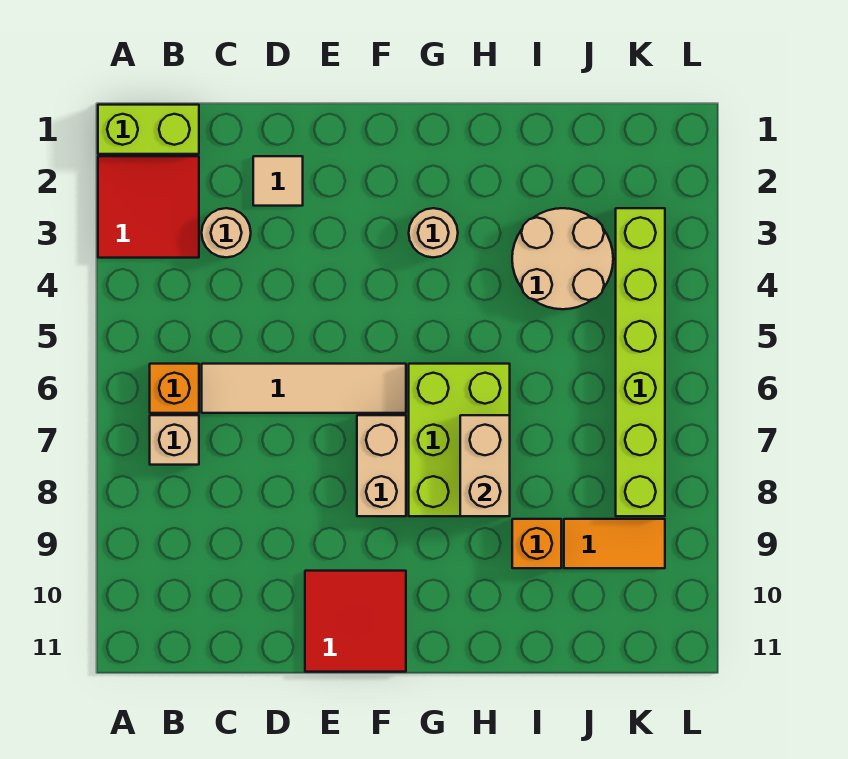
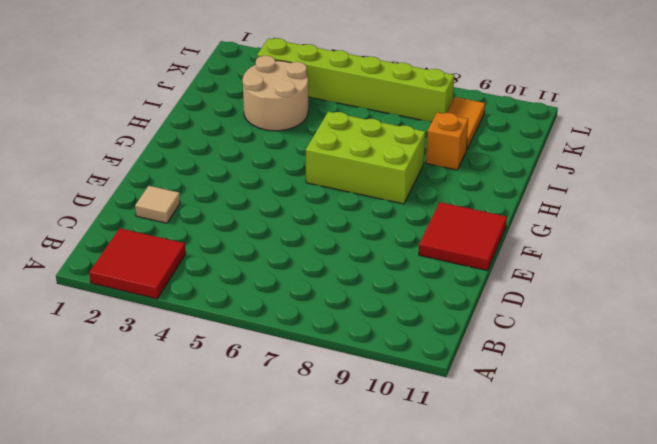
none -> lime brick A1:B1 level 1
none -> orange brick B6 level 1
none -> tan brick B7 level 1

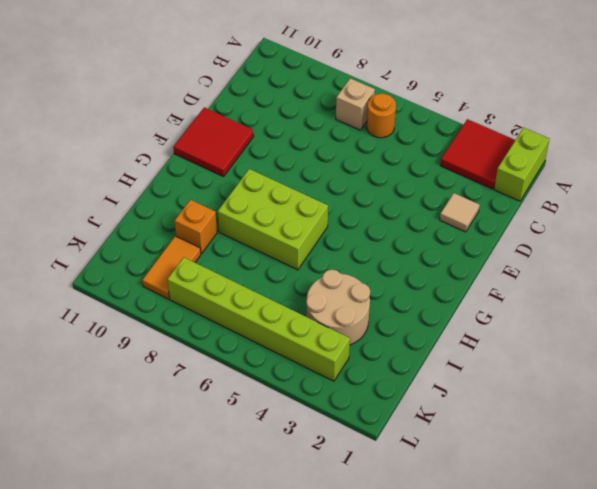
orange round brick B6 level 1 -> orange brick B6 level 1
none -> tan round brick C3 level 1
none -> tan tile C6:F6 level 1
none -> tan brick F7:F8 level 1

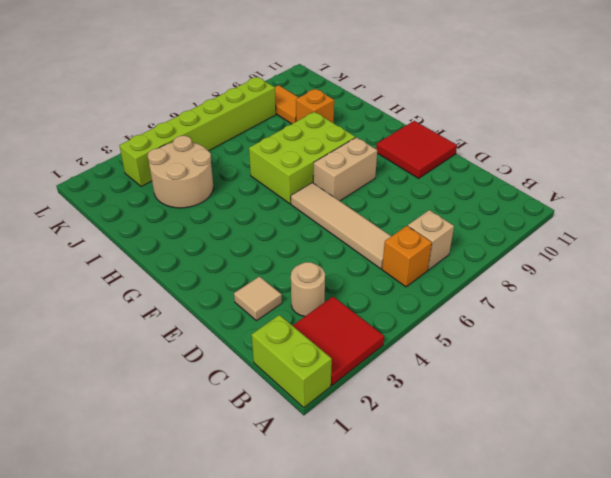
none -> tan round brick G3 level 1
none -> tan brick H7:H8 level 2

